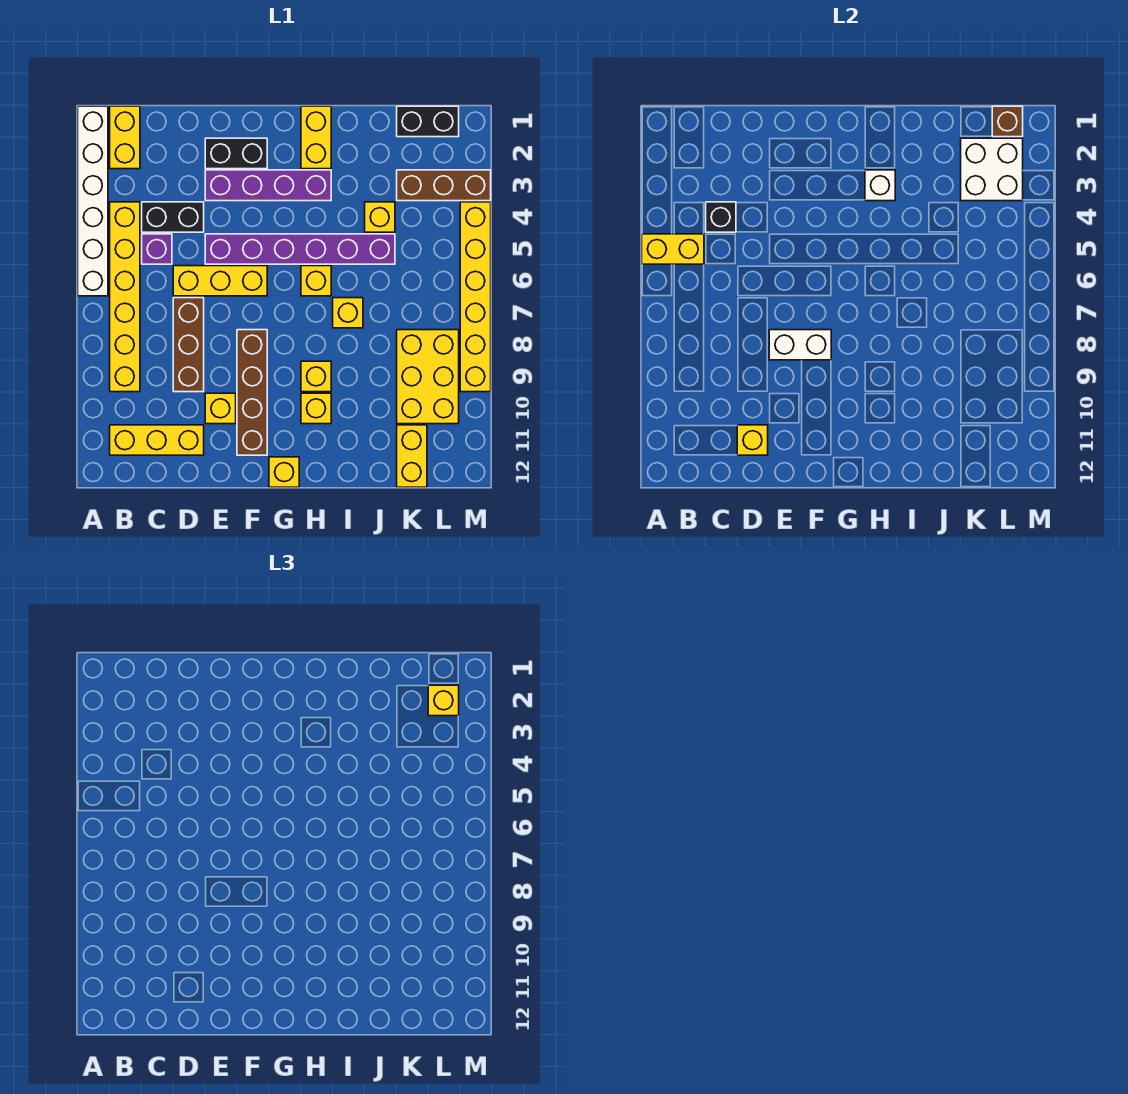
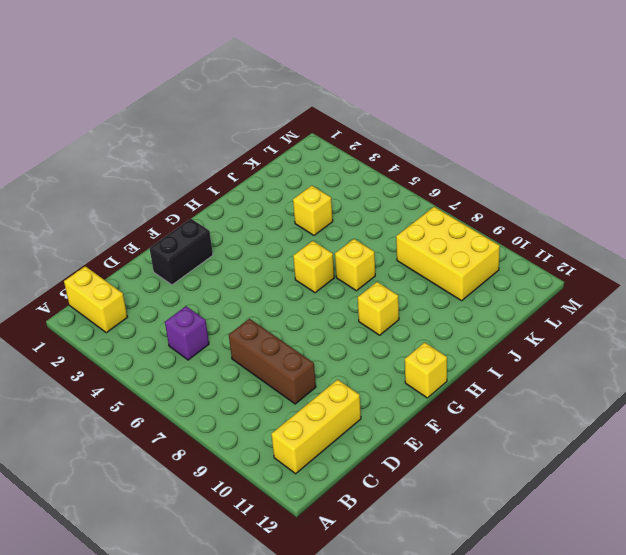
none -> white brick A1:A6 level 1
none -> yellow brick B4:B9 level 1
none -> black brick C4:D4 level 1
none -> yellow brick D6:F6 level 1

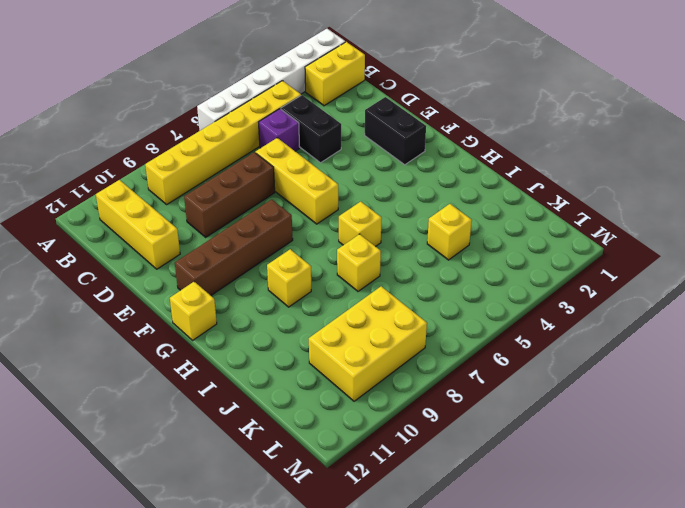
none -> purple brick E3:H3 level 1
none -> purple brick E5:J5 level 1
none -> yellow brick E10 level 1
none -> yellow brick H1:H2 level 1

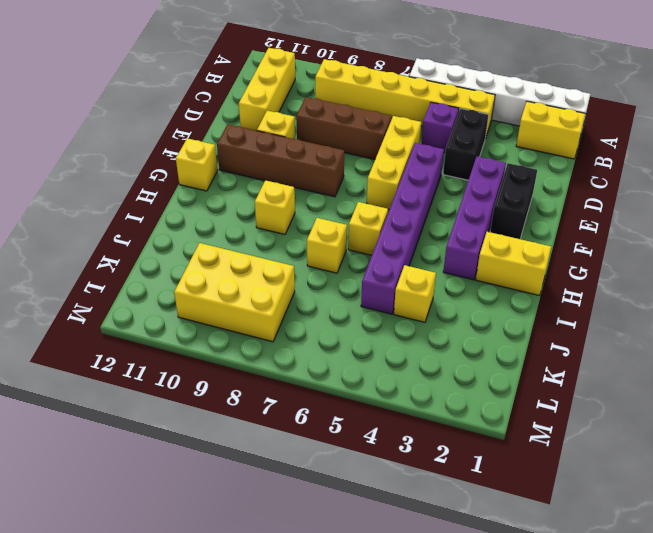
none -> yellow brick H10 level 1
none -> black brick K1:L1 level 1
none -> brown brick K3:M3 level 1
none -> yellow brick K11:K12 level 1

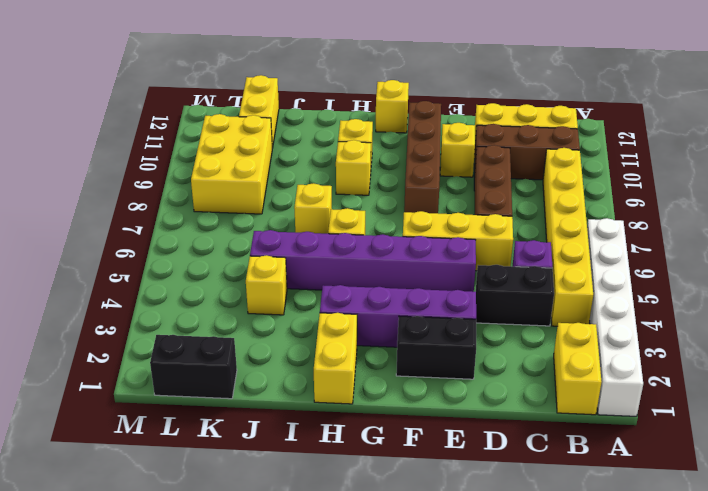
brown brick B10:D10 level 1 -> brown brick K3:M3 level 1
none -> yellow brick M4:M9 level 1
none -> yellow brick A5:B5 level 2
none -> black brick C4 level 2
none -> yellow brick D11 level 2

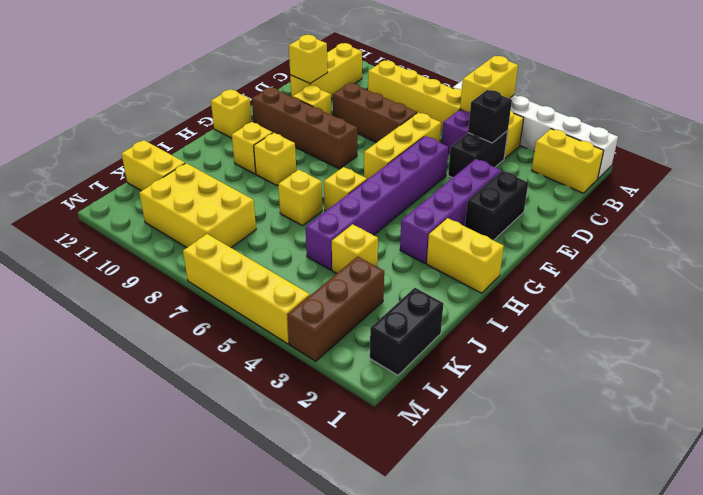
yellow brick M4:M7 level 1 -> yellow brick M4:M9 level 1
none -> white brick E8:F8 level 2
none -> white brick H3 level 2
none -> white brick K2:L3 level 2
none -> brown brick L1 level 2

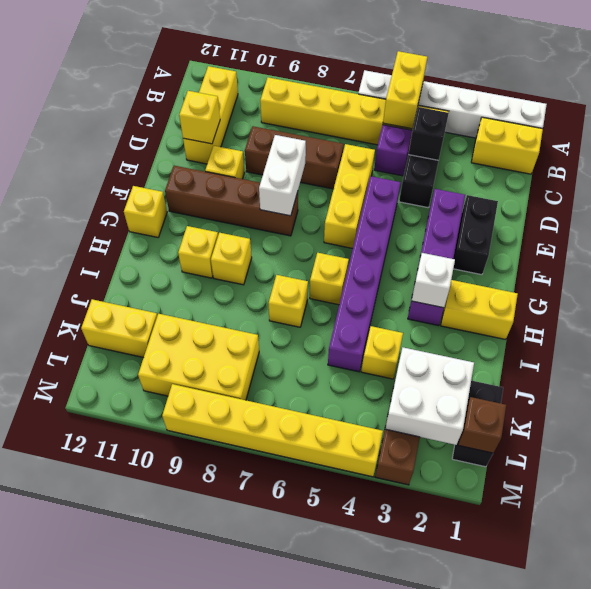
none -> yellow brick L2 level 3

